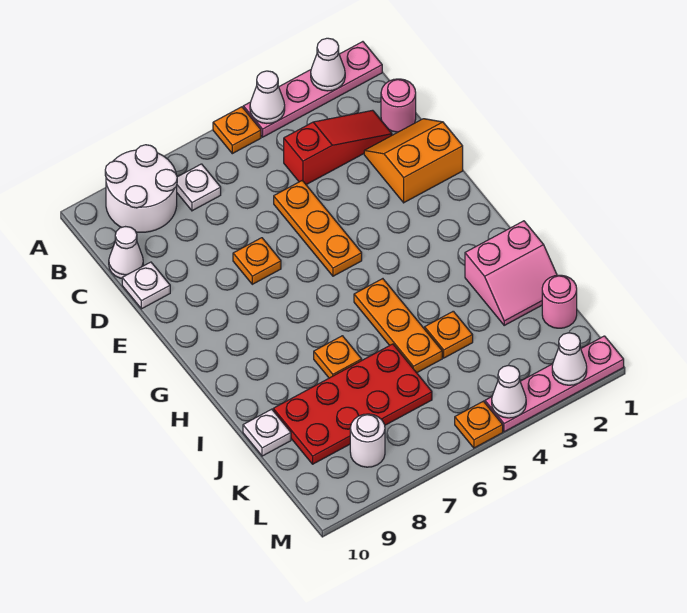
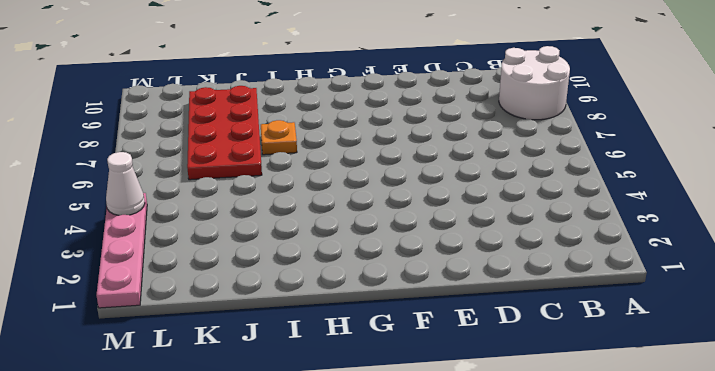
none -> pink plate A1:A4 level 1
none -> orange plate A5 level 1
none -> white plate B7 level 1

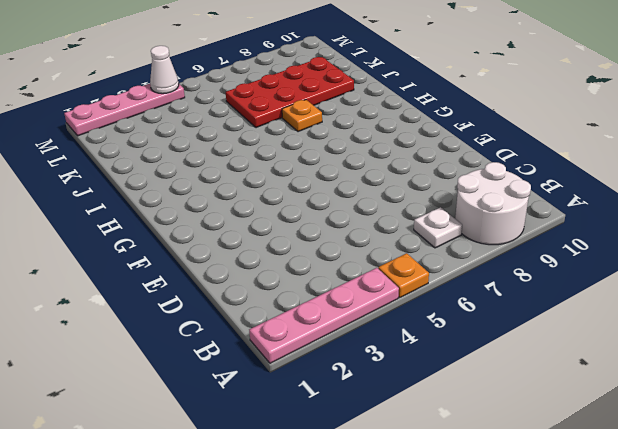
none -> pink round brick C1 level 1
none -> red slope C2:C4 level 1 top 4
none -> white cone C10 level 1

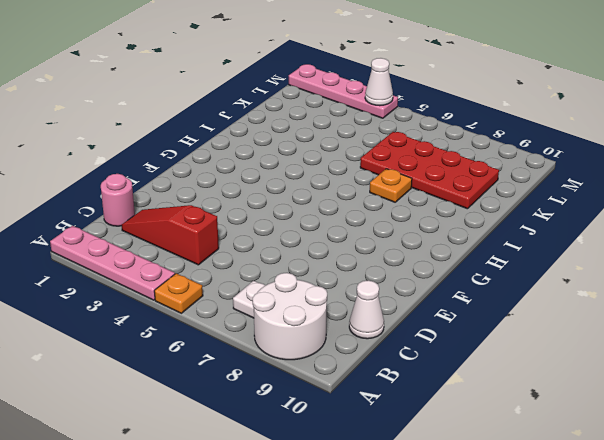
none -> orange slope D1:E2 level 1 top E
none -> orange plate D5:F5 level 1
none -> white plate D10 level 1

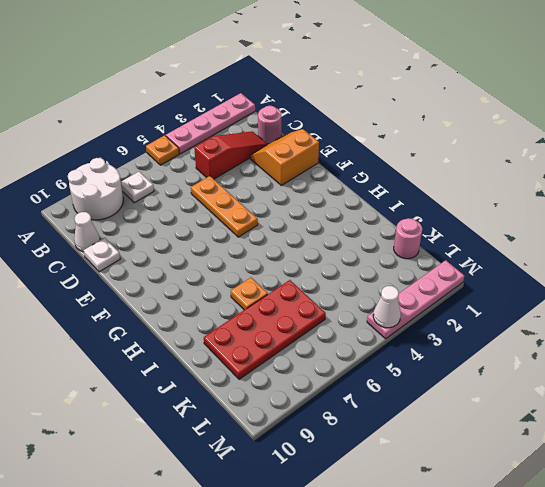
none -> orange plate E7 level 1
none -> orange plate H5:J5 level 1
none -> pink slope I1:J2 level 1 top I

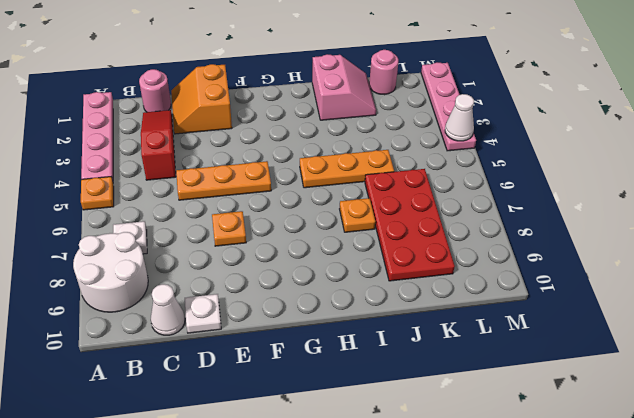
none -> orange plate J4 level 1
none -> white plate J10 level 1
none -> white round brick L8 level 1

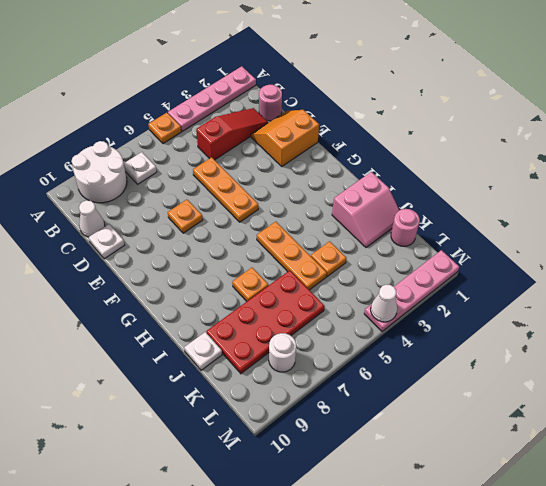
none -> orange plate M5 level 1
none -> white cone A2 level 2
none -> white cone A4 level 2

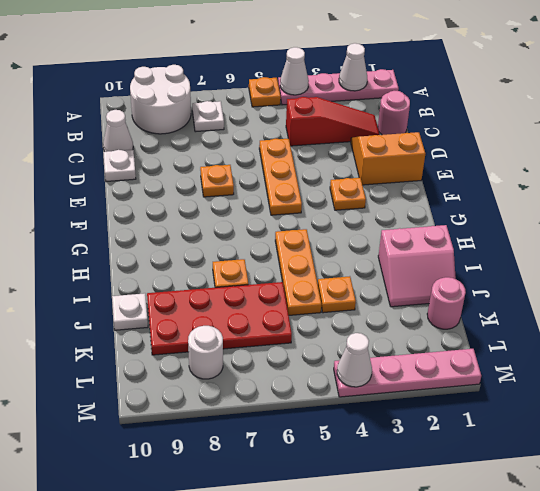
orange plate F3 level 1 -> orange plate M5 level 1
none -> white cone M2 level 2

